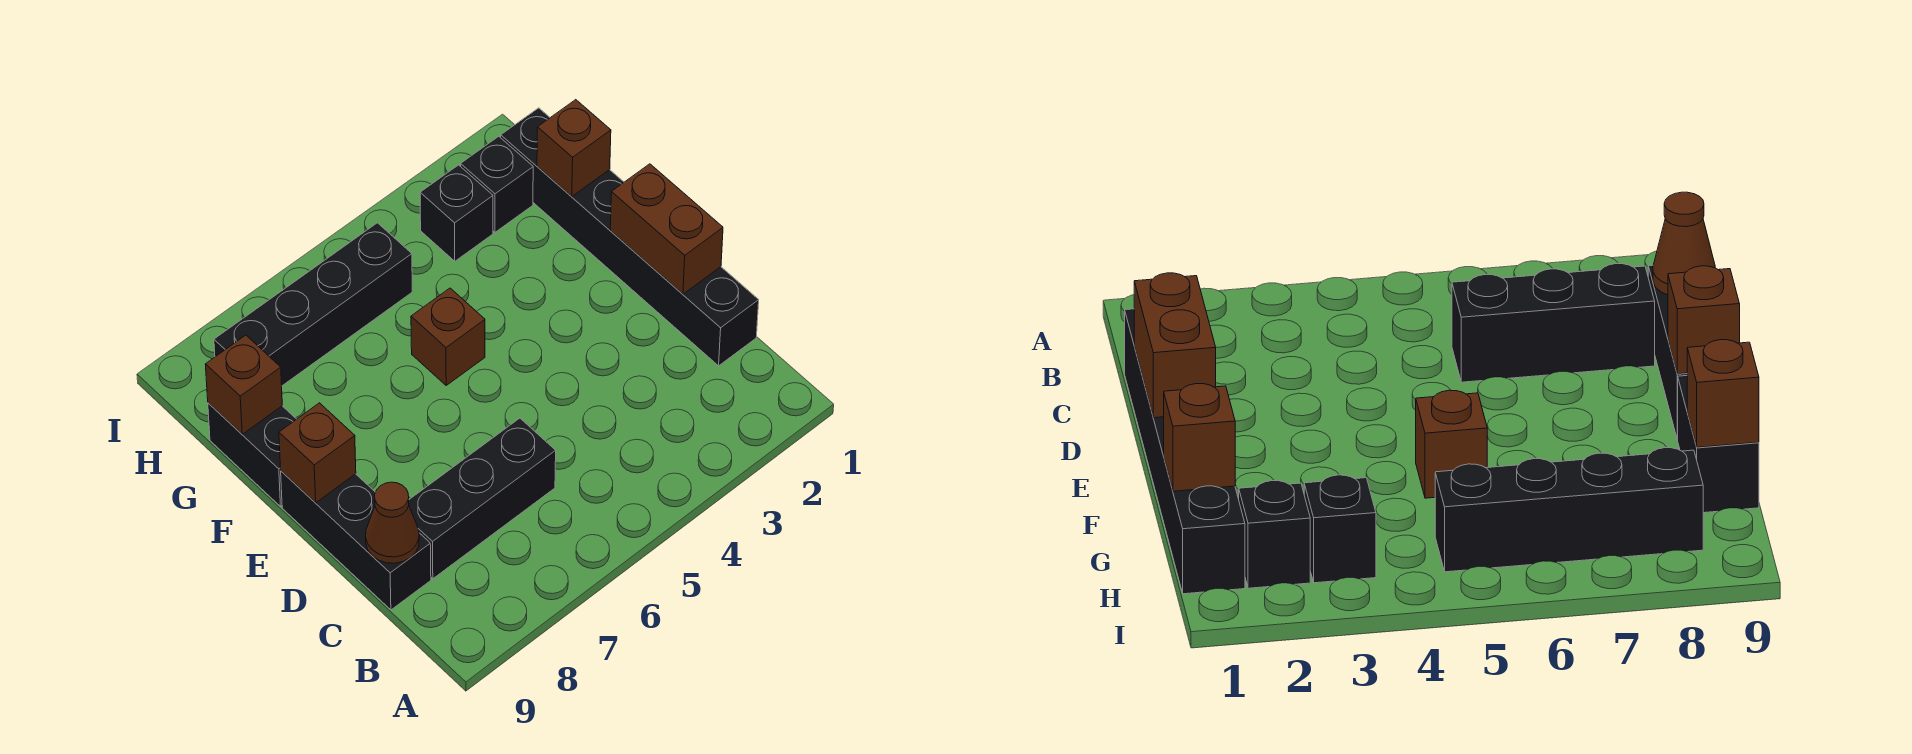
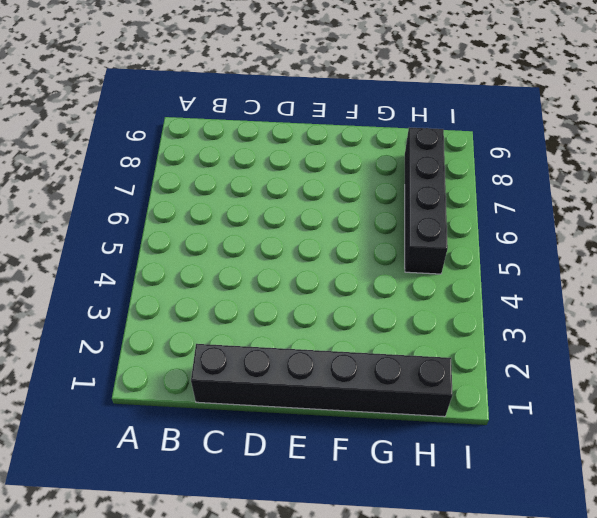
none -> black brick C6:C8 level 1
none -> black brick C9:E9 level 1
none -> brown brick F5 level 1

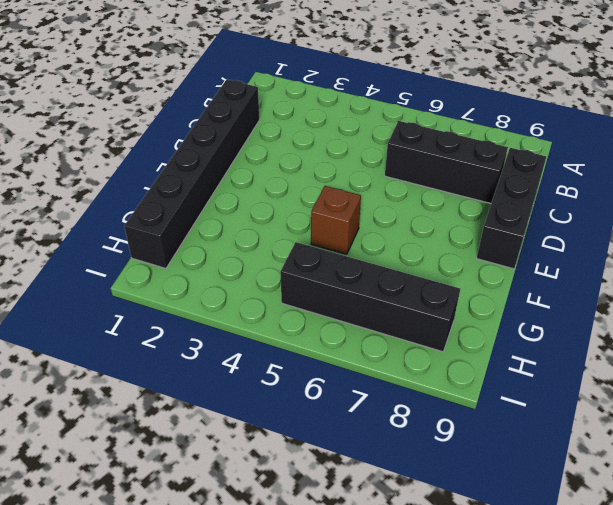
none -> black brick F9:G9 level 1
none -> black brick H2 level 1
none -> black brick H3 level 1

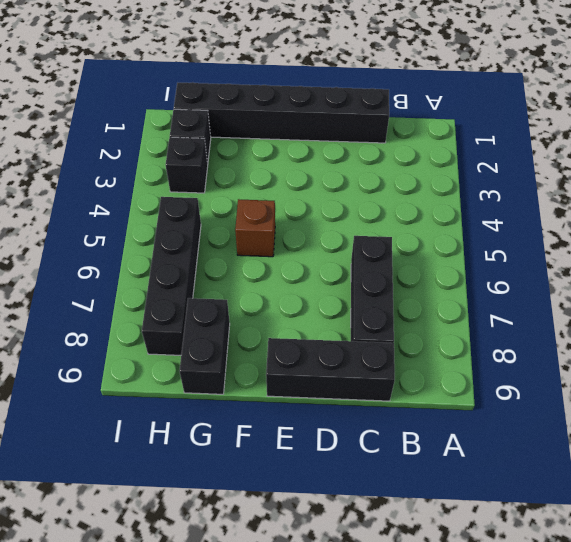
black brick G8:G9 level 1 -> black brick F9:G9 level 1
none -> brown cone C9 level 2
none -> brown brick D1:E1 level 2
none -> brown brick E9 level 2

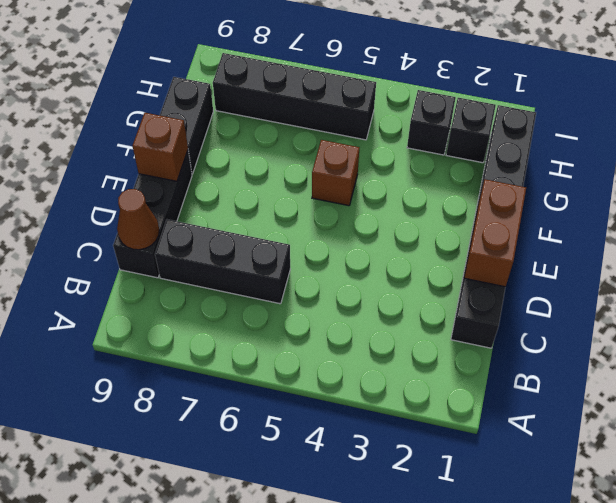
none -> brown brick G1 level 2
none -> brown brick G9 level 2

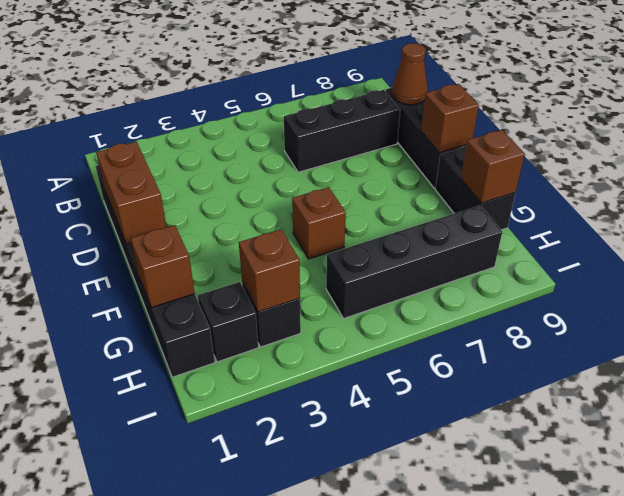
brown brick H3 level 2 -> none

